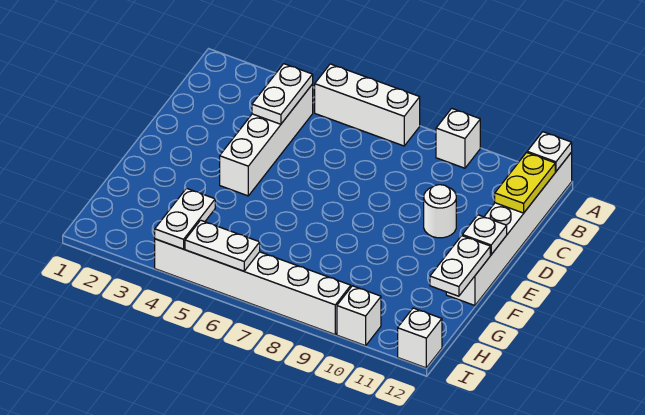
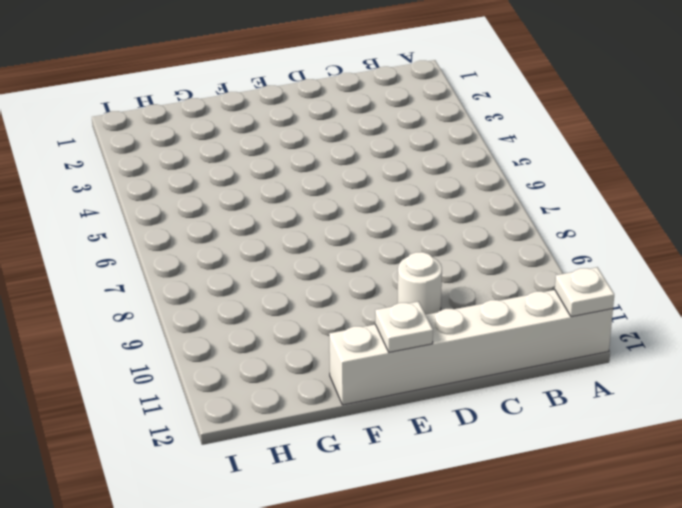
none -> white brick A5:A7 level 1
none -> white brick A9 level 1
none -> white brick B4:E4 level 1

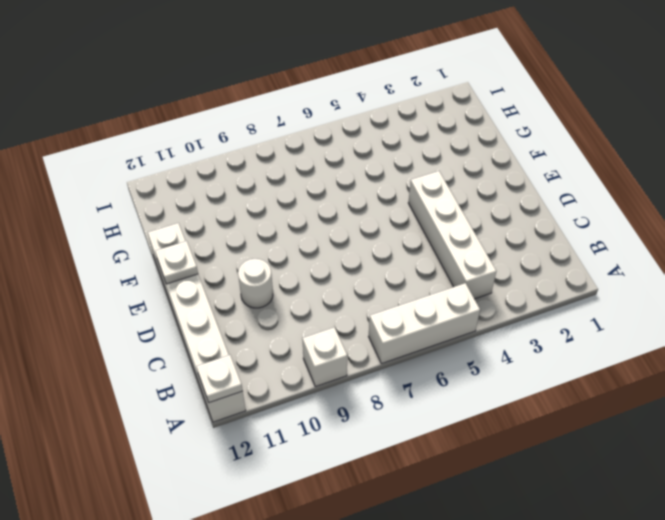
none -> white brick I4:I9 level 1
none -> white brick I10 level 1
none -> white brick I12 level 1

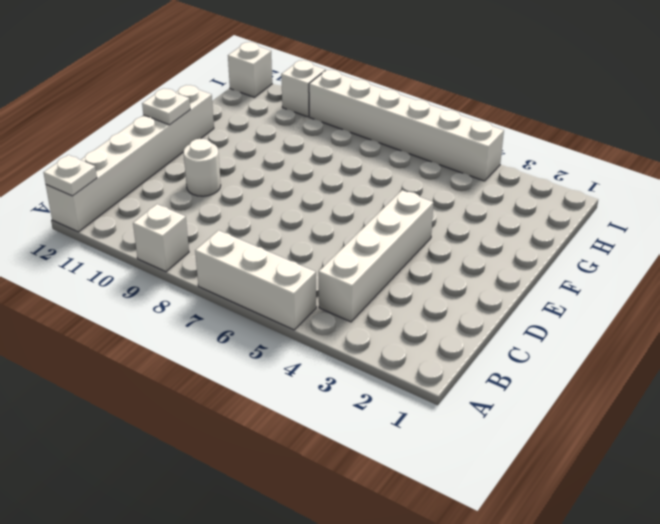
none -> white plate B4:C4 level 2
none -> yellow plate B12:C12 level 2
none -> white plate F12:G12 level 2

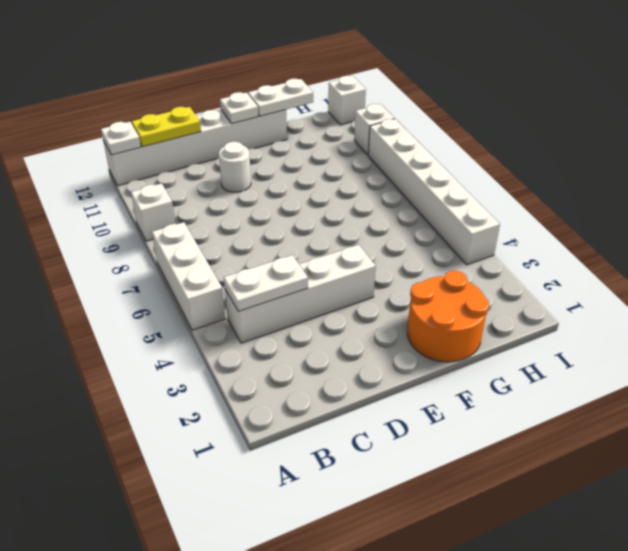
orange round brick F1:G2 level 1 -> none
none -> white plate H4:I4 level 2
none -> white plate I5:I6 level 2

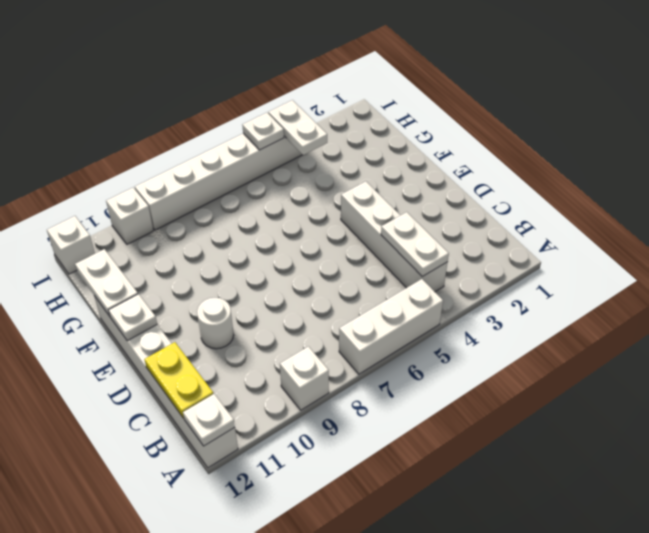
white plate I5 level 2 -> white plate I5:I6 level 2

